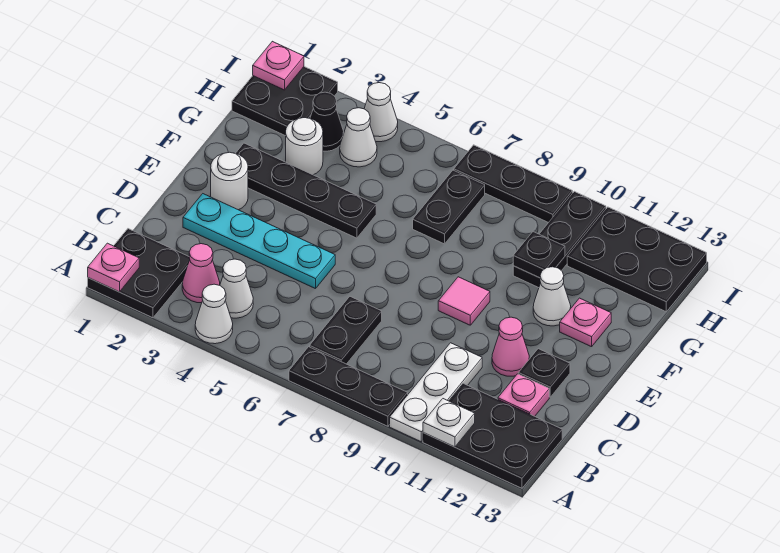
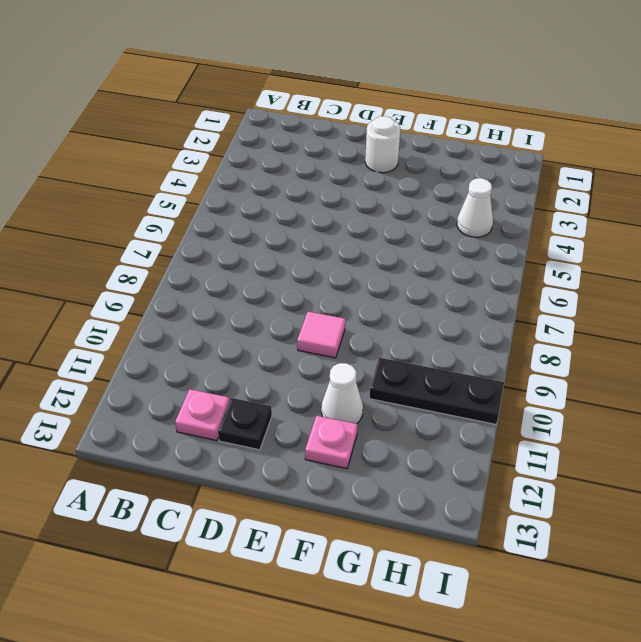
none -> black plate A1:B2 level 1
none -> white cone A4 level 1
none -> black plate A7:A9 level 1
none -> white plate A10:C10 level 1

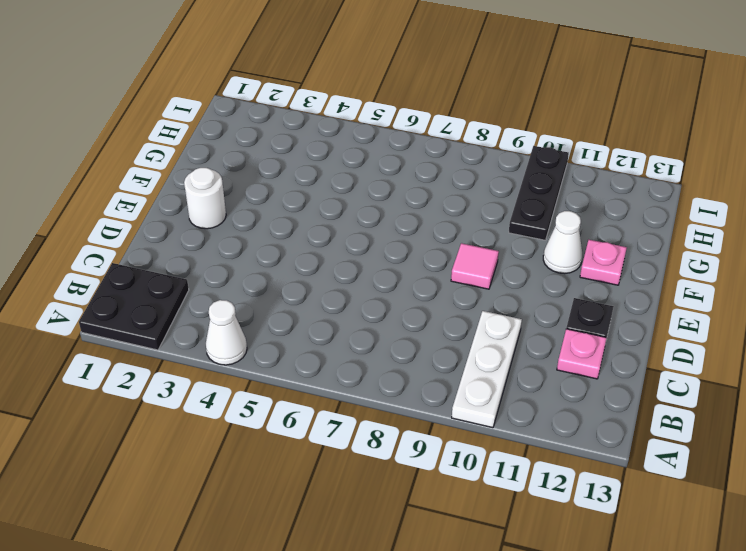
none -> black plate A7:A9 level 1
none -> black plate A11:B13 level 1
none -> pink cone B3 level 1
none -> white cone B4 level 1

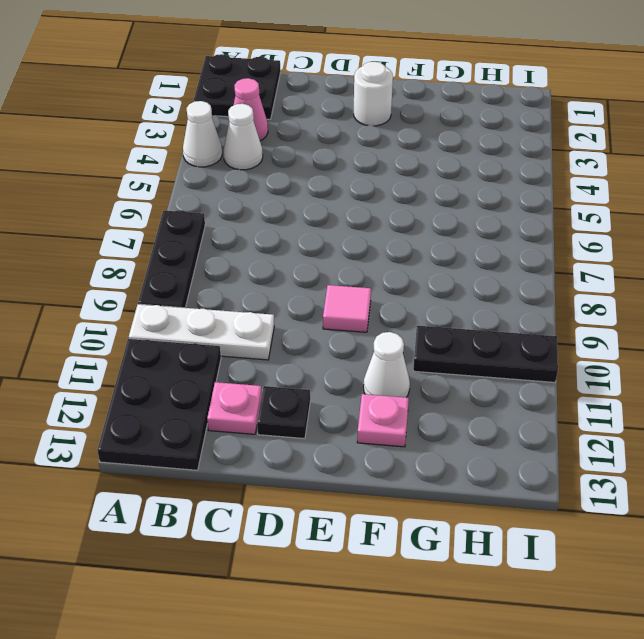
none -> black plate B7:C7 level 1
none -> cyan plate D2:D5 level 1
none -> pink cone D11 level 1
none -> black plate F2:F5 level 1

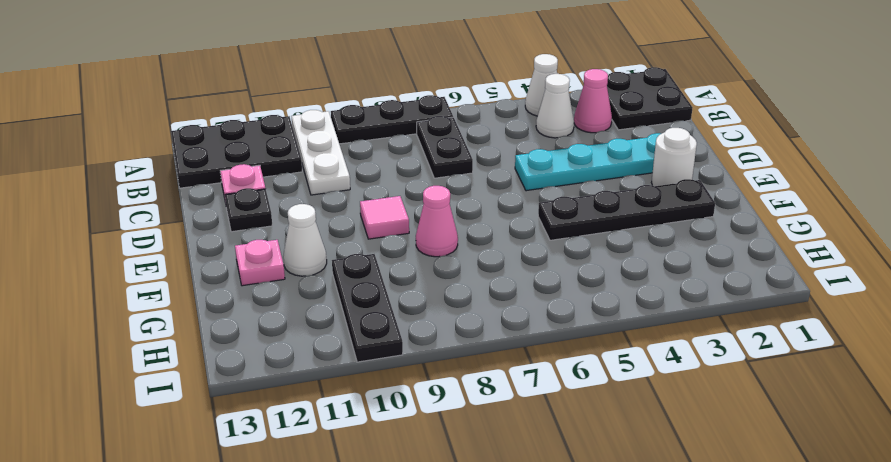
pink cone F8 level 1 -> pink cone D11 level 1
none -> white round brick G3 level 1
none -> black plate G7:H7 level 1
none -> black plate H1:I2 level 1
none -> black cone H3 level 1

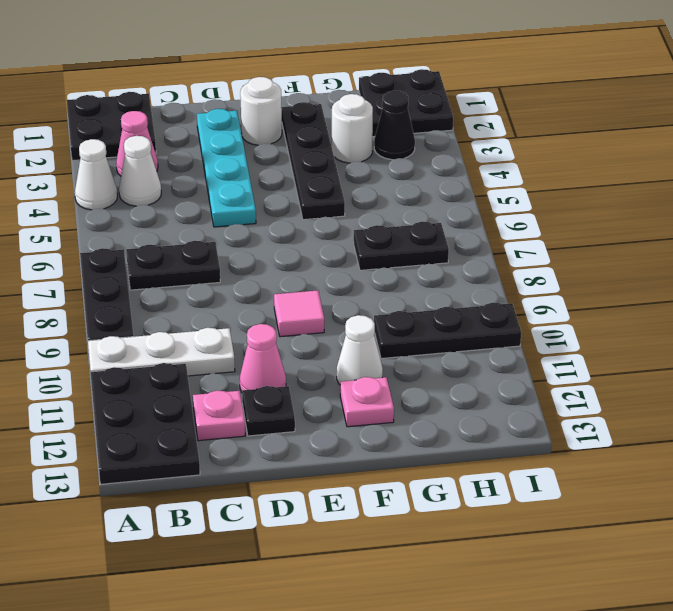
none -> white cone H4 level 1
none -> black plate H11:I13 level 1
none -> white cone I4 level 1
none -> black plate I7:I9 level 1

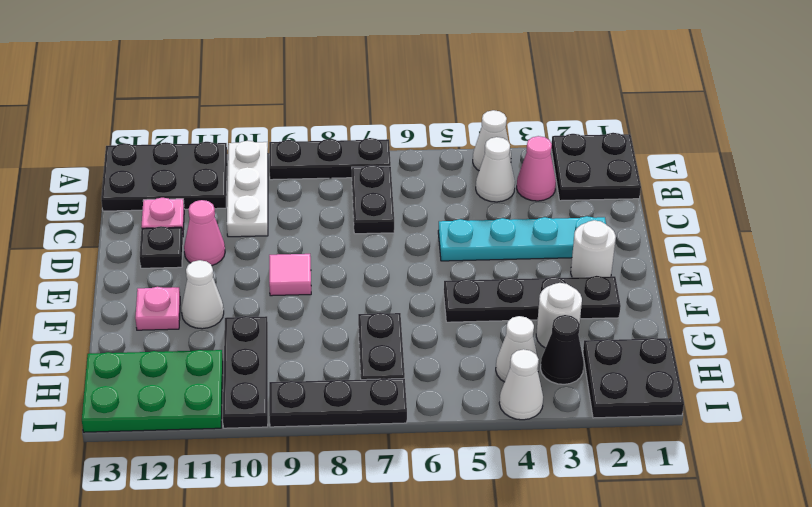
green plate H11:I13 level 1 -> black plate H11:I13 level 1
none -> pink plate A1 level 2
none -> white plate A11 level 2
none -> black plate G10 level 2
none -> pink plate I1 level 2

